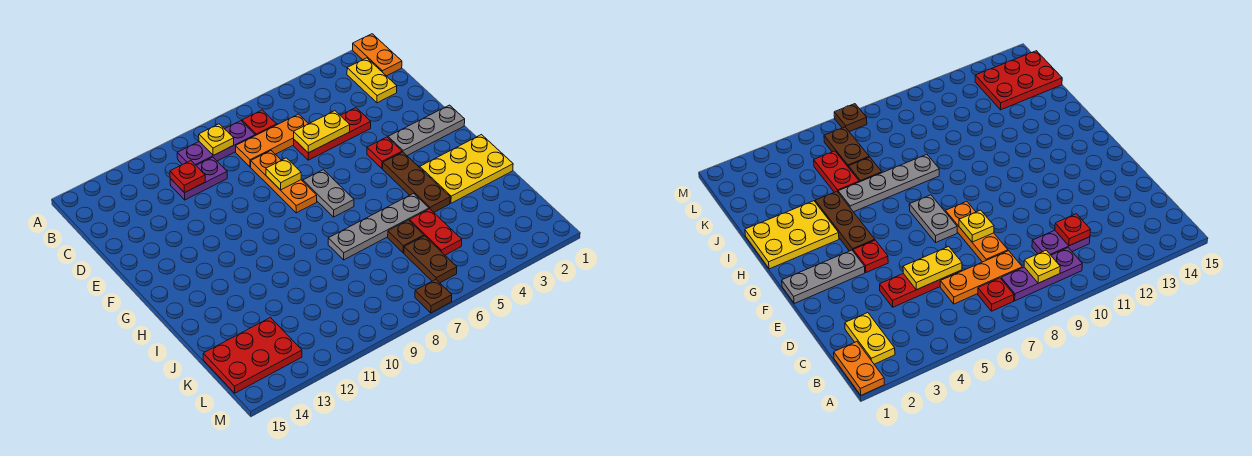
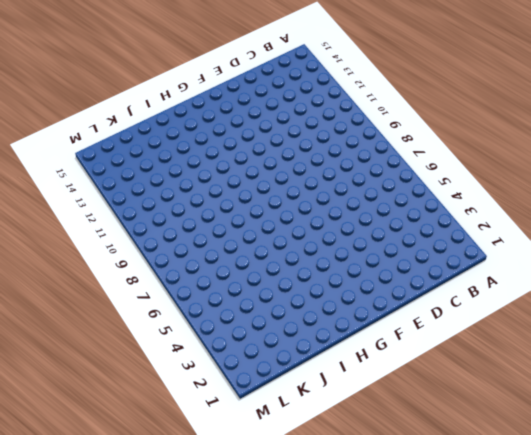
none -> orange plate A1:B1 level 1
none -> yellow plate B2:C2 level 1
none -> red plate B7 level 1

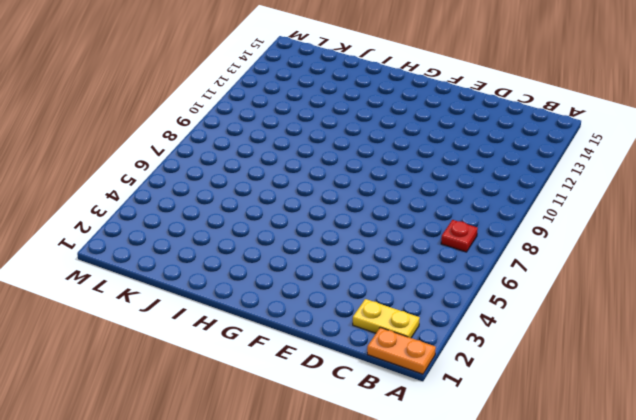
none -> purple plate B8:B10 level 1
none -> orange plate C6:C8 level 1
none -> purple plate C10:C11 level 1

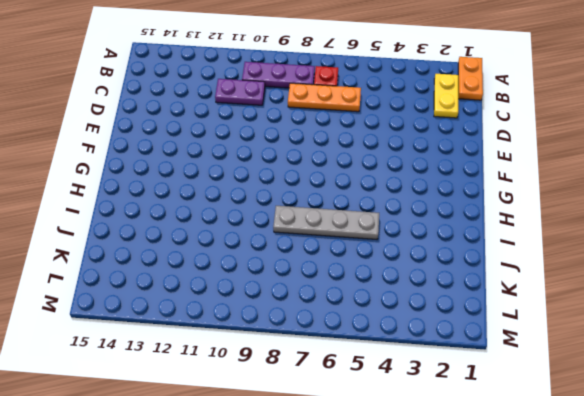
none -> red plate D4:D6 level 1
none -> orange plate D8:F8 level 1
none -> grey plate F1:F3 level 1

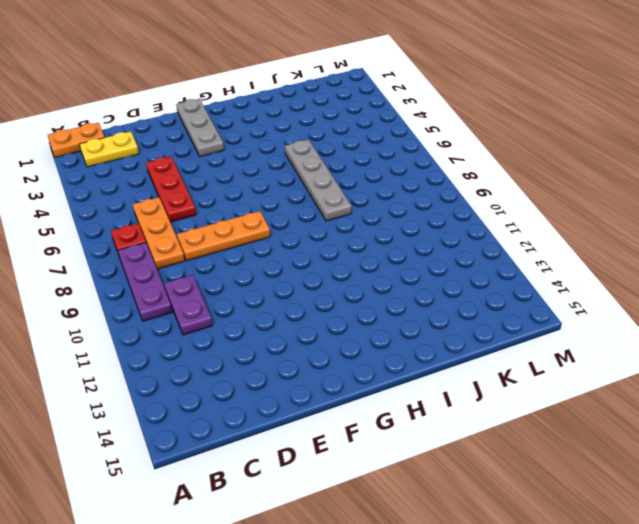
none -> red plate F4 level 1
none -> grey plate F7:G7 level 1
none -> brown plate G4:I4 level 1

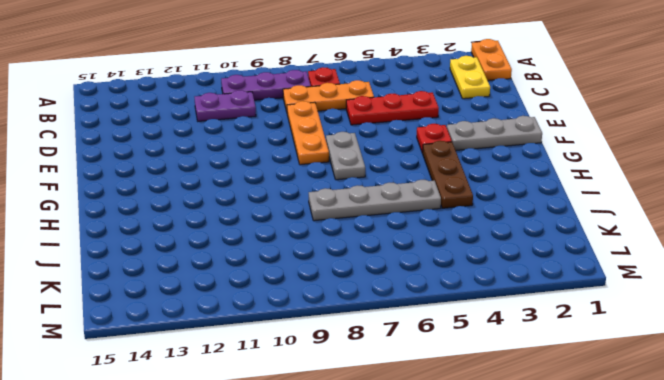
none -> yellow plate H1:I3 level 1
none -> red plate J5:K5 level 1
none -> brown plate J6 level 1

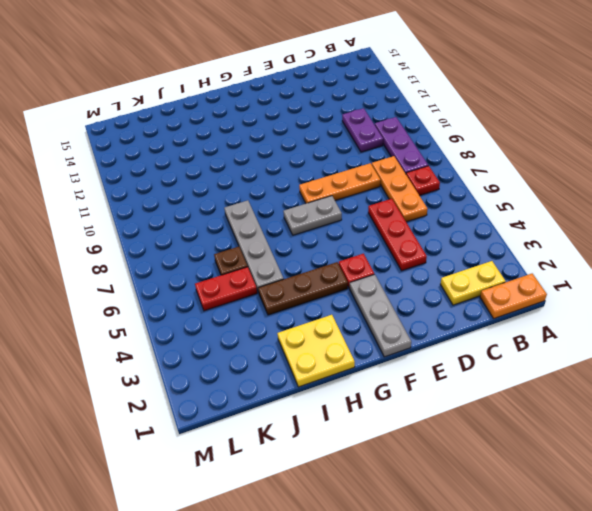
yellow plate H1:I2 level 1 -> yellow plate H1:I3 level 1
none -> brown plate K6:L6 level 1
none -> red plate K13:L15 level 1
none -> brown plate M7 level 1

